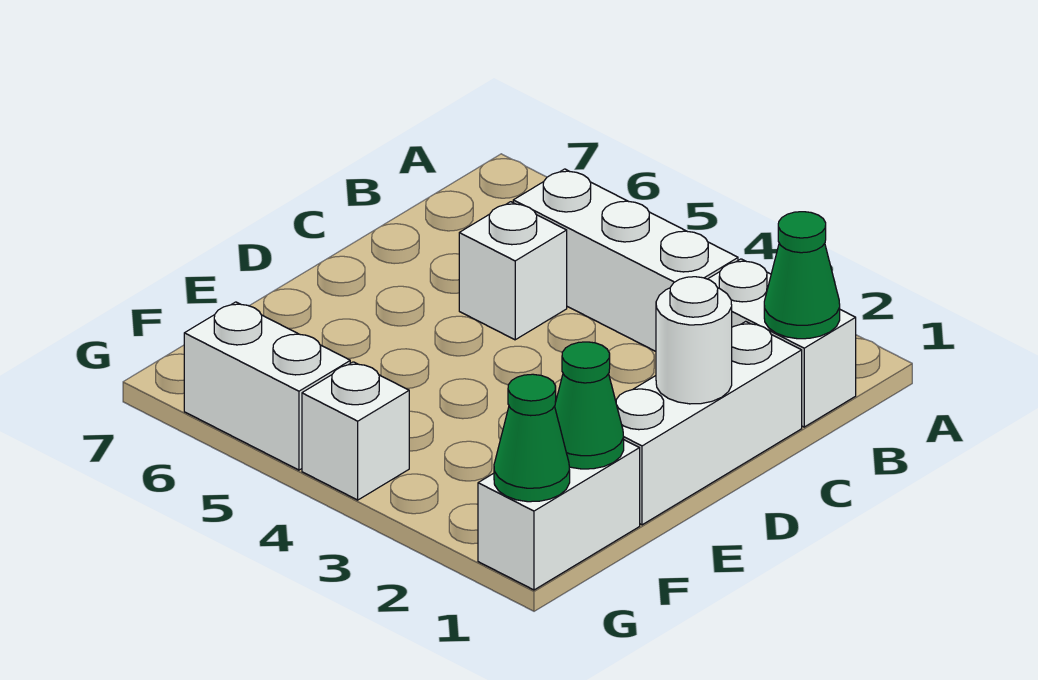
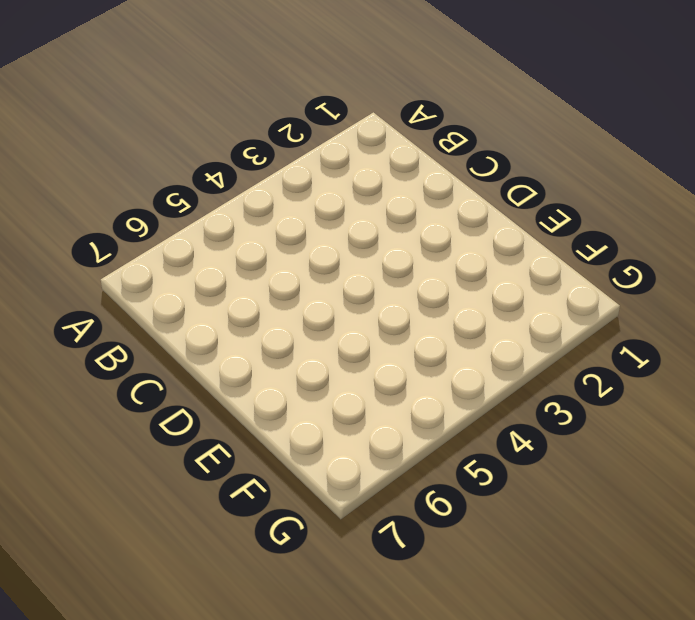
none -> white brick B1:B2 level 1
none -> white brick B3:B5 level 1

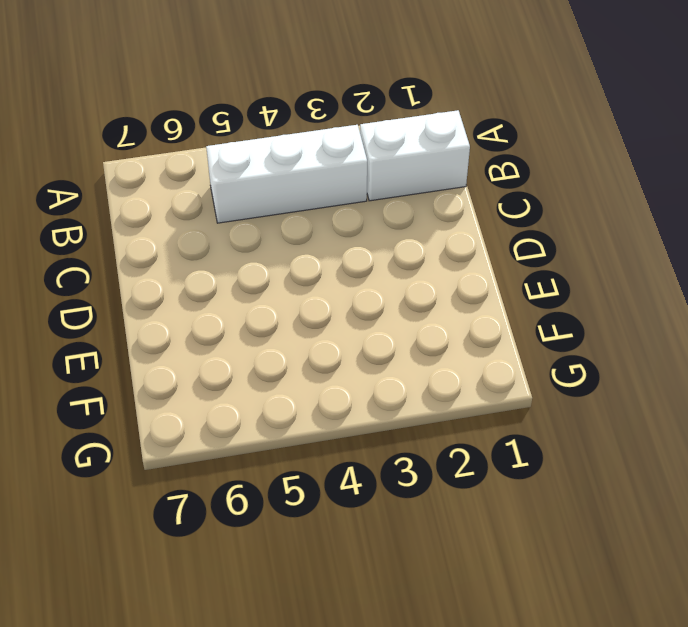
none -> white brick C1:E1 level 1
none -> white brick C5 level 1

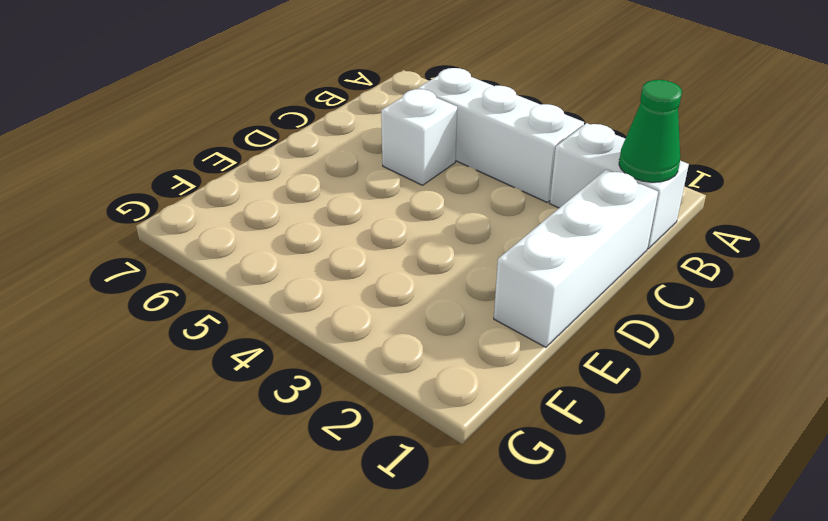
none -> white brick F1:G1 level 1
none -> white brick G4 level 1

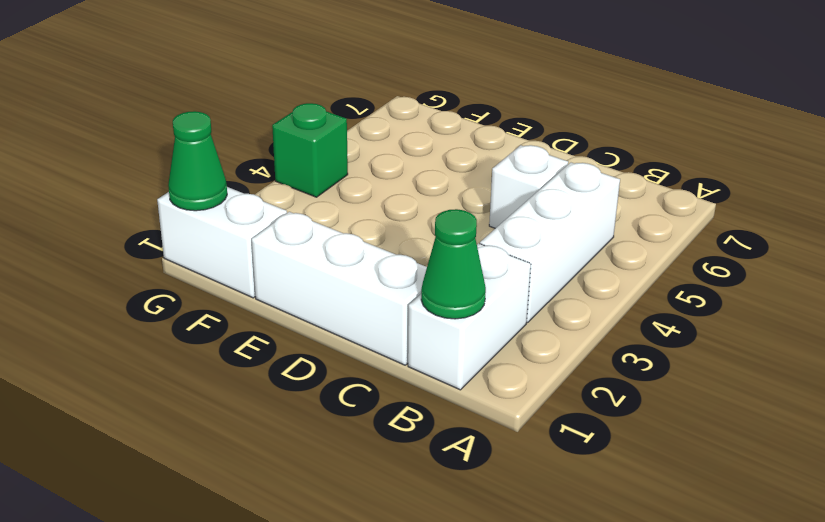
green brick G4 level 1 -> white brick G4 level 1
none -> white brick G5:G6 level 1
none -> white round brick D1 level 2

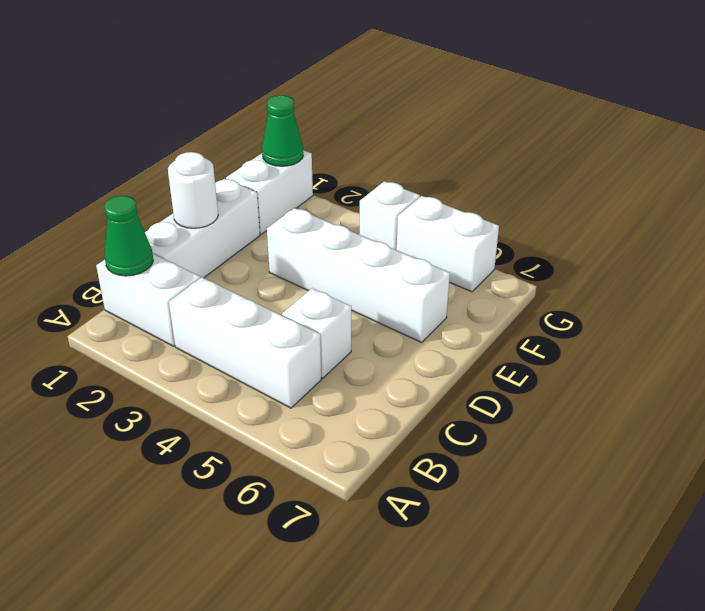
white brick E3:E6 level 1 -> none
none -> green cone F1 level 2

